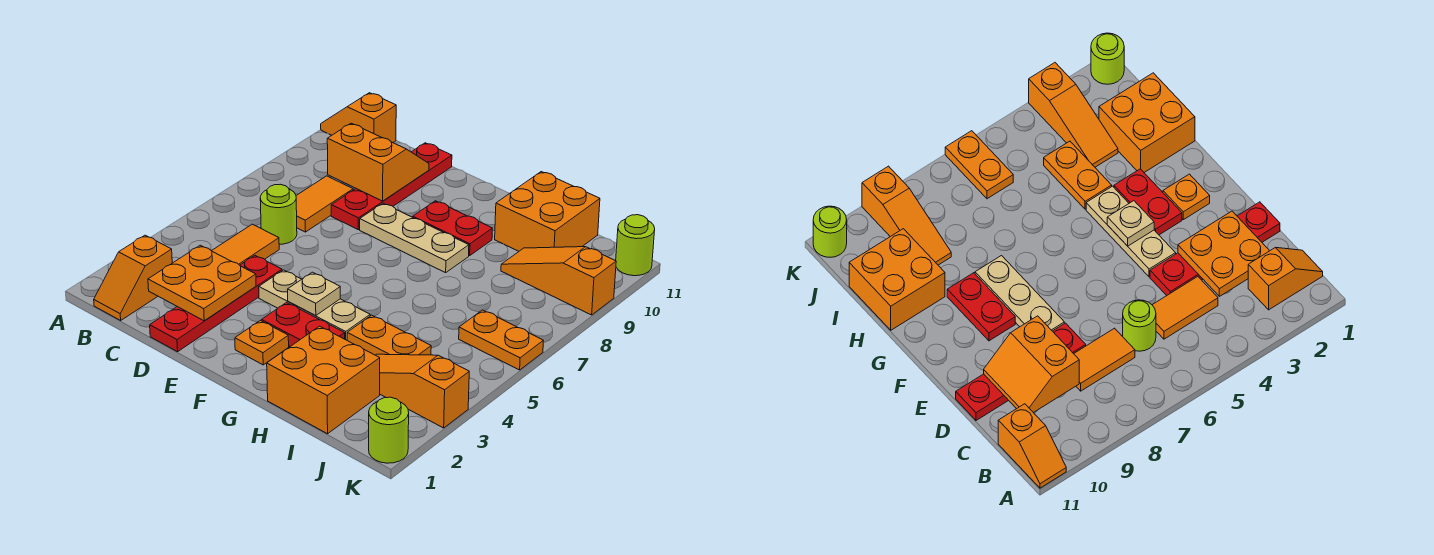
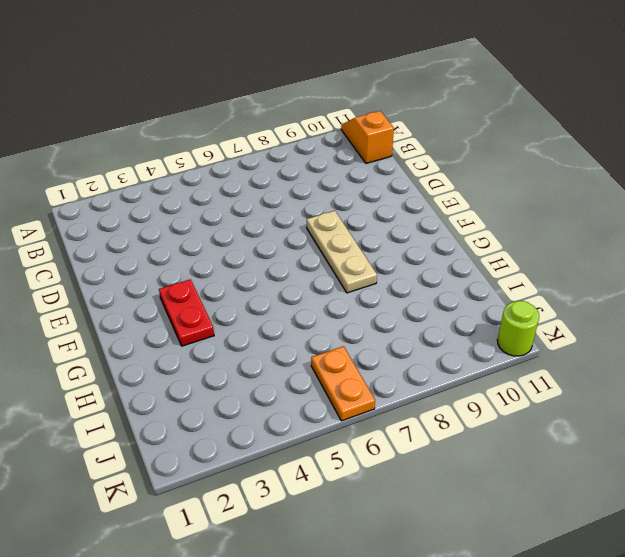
none -> orange slope B1:B2 level 1 top 2
none -> orange tile C4:C5 level 1
none -> lime round brick C6 level 1

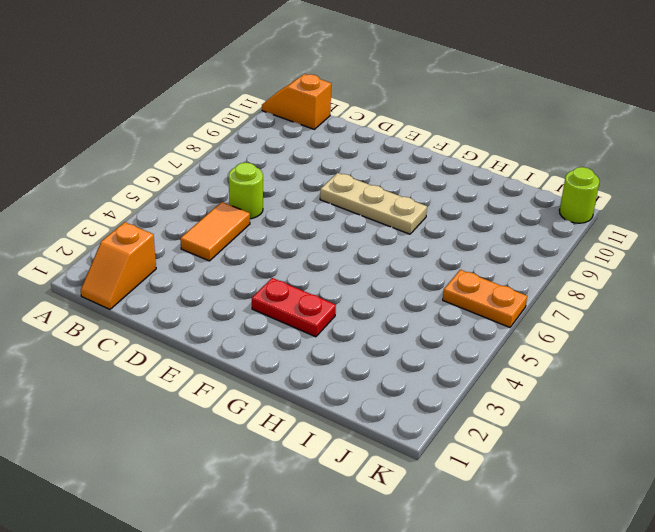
none -> orange tile C7:C8 level 1
none -> red plate D1:D4 level 1
none -> red plate D8:D11 level 1

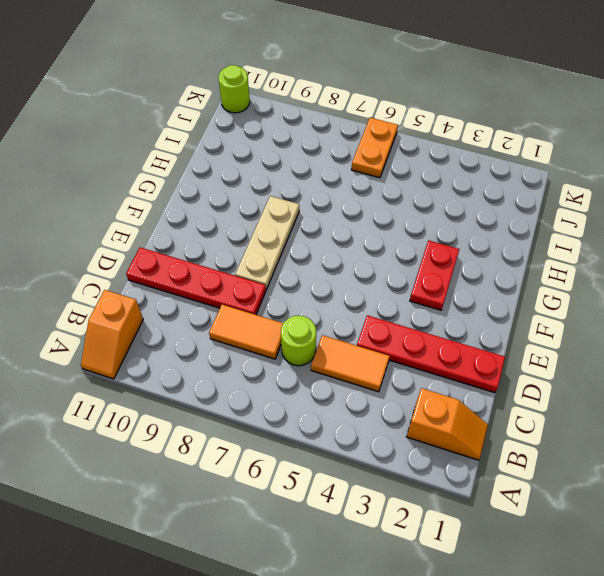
none -> tan plate E4:G4 level 1
none -> orange plate F2 level 1
none -> red plate F9:G9 level 1

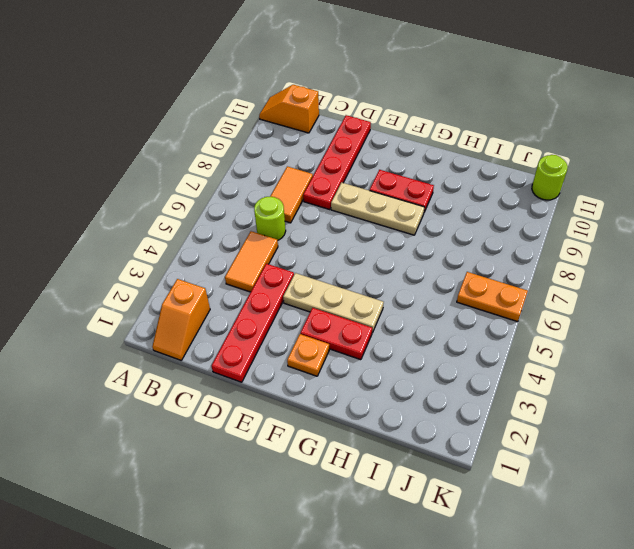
none -> orange brick H1:I2 level 1
none -> orange plate H4:I4 level 1
none -> orange brick H10:I11 level 1

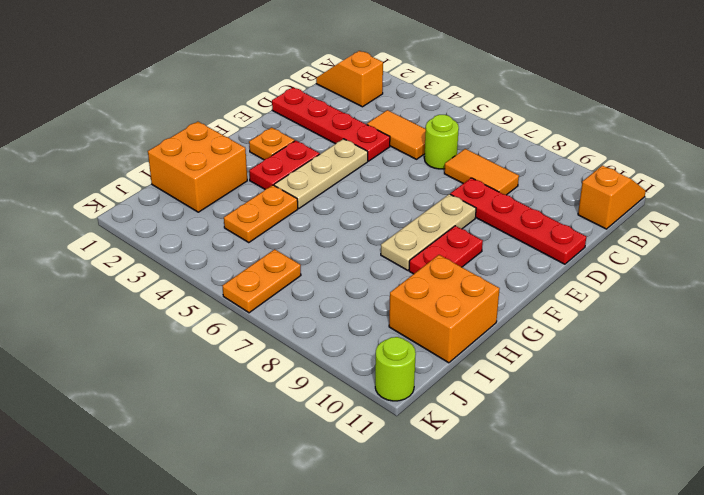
none -> orange slope I3:K3 level 1 top K
none -> orange slope I9:K9 level 1 top K
none -> lime round brick K1 level 1

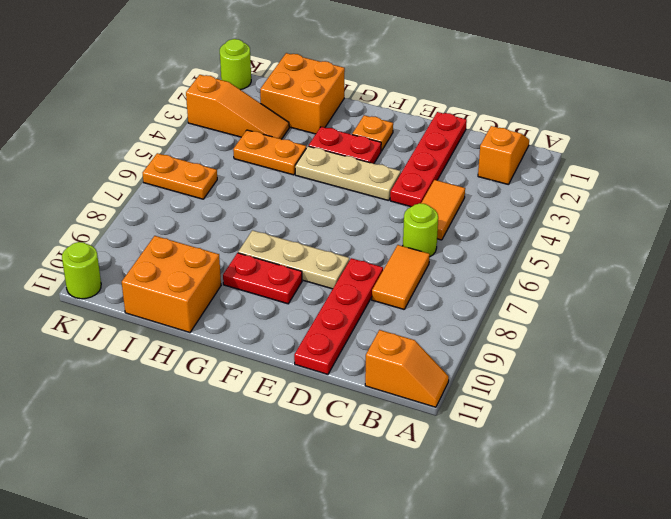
none -> orange slope I9:K9 level 1 top K
none -> orange plate C2:D3 level 2
none -> orange slope C9:D10 level 2 top 9

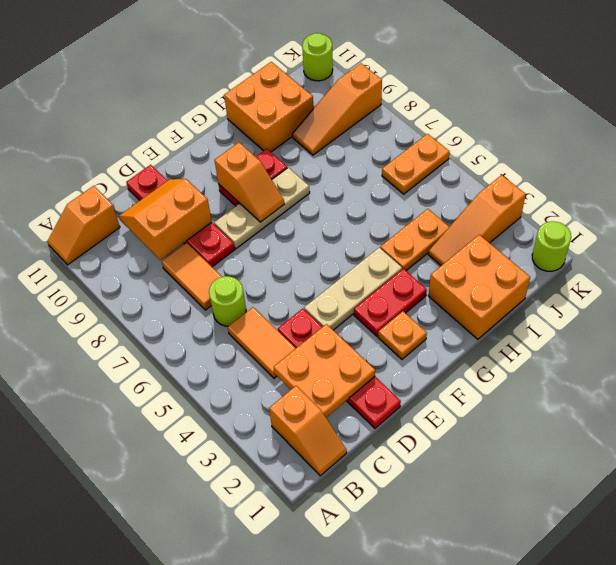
orange slope F8:F9 level 2 top 9 -> none
none -> tan plate F4 level 2

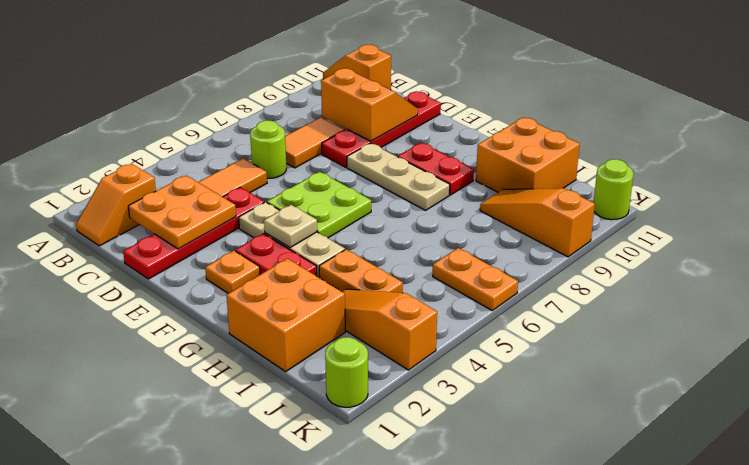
lime plate E5:F6 level 1 -> none

